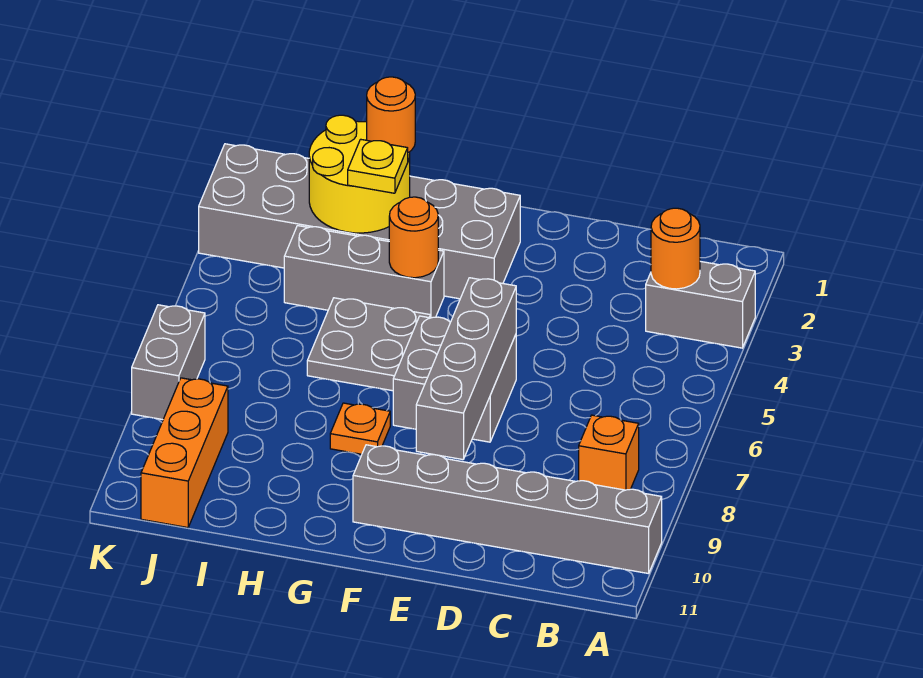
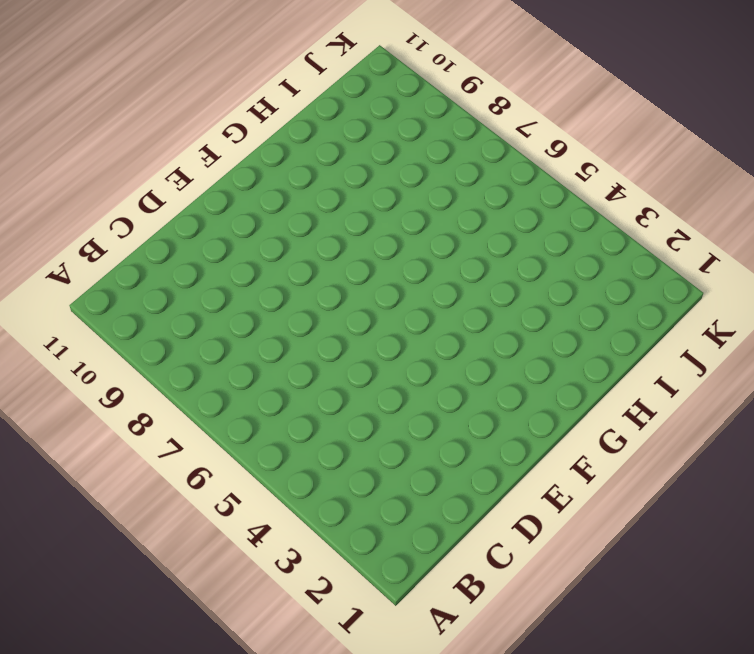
none -> grey brick A3:B3 level 1
none -> grey brick A10:F10 level 1
none -> orange brick B8 level 1

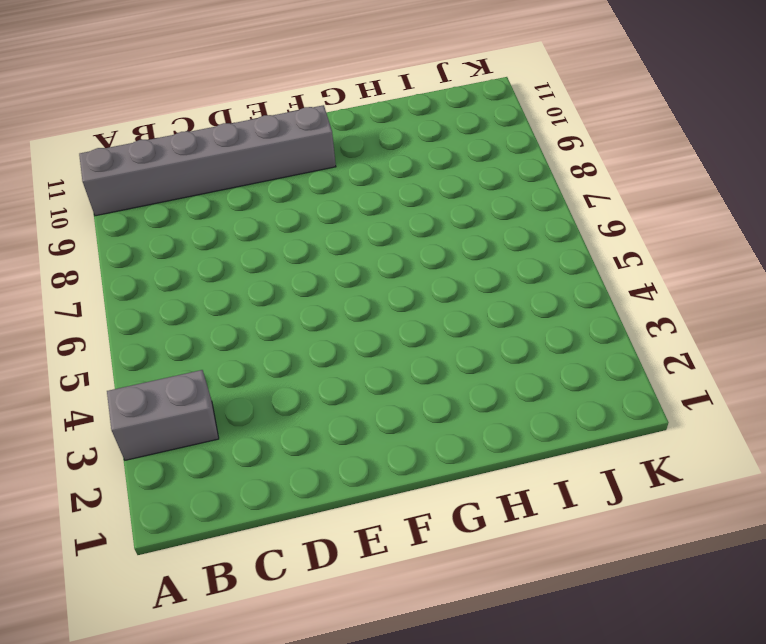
none -> orange brick B8 level 1
none -> grey brick E6:F7 level 1
none -> grey brick F2:K3 level 1

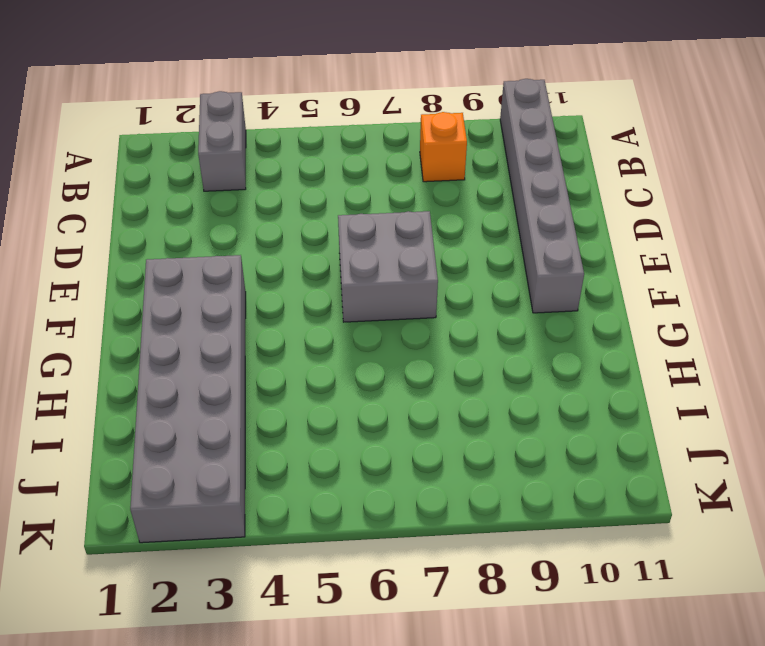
none -> grey brick G4:I4 level 1
none -> grey plate G5:H6 level 1
none -> orange plate G8 level 1

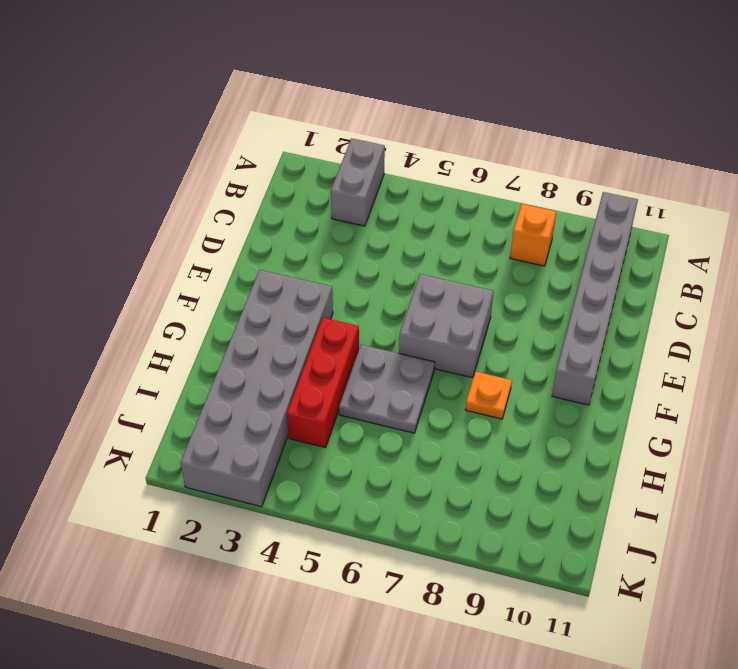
red brick G4:I4 level 1 -> grey brick G4:I4 level 1
none -> orange brick J9:J11 level 1
none -> grey brick K7:K8 level 1
none -> orange round brick B3 level 2

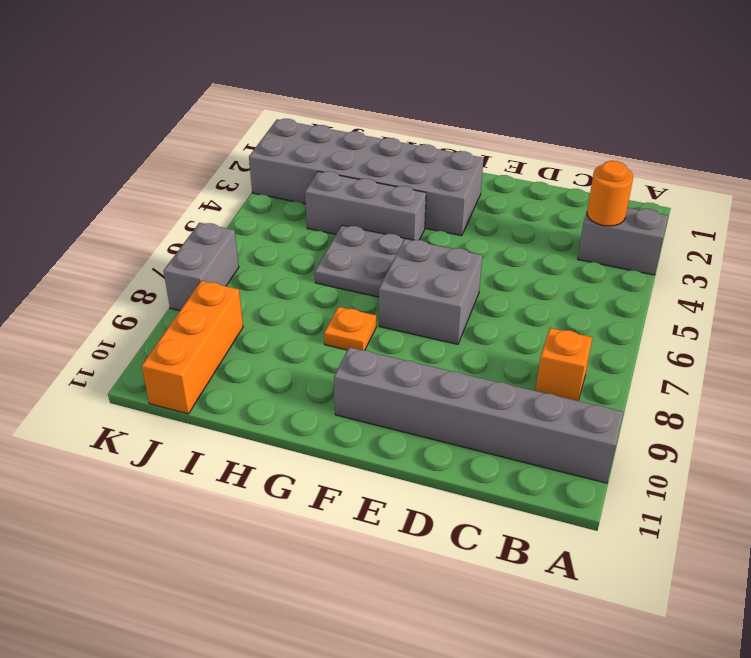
none -> grey brick E6:E9 level 2
none -> orange round brick G4 level 2
none -> yellow round brick H2:I3 level 2

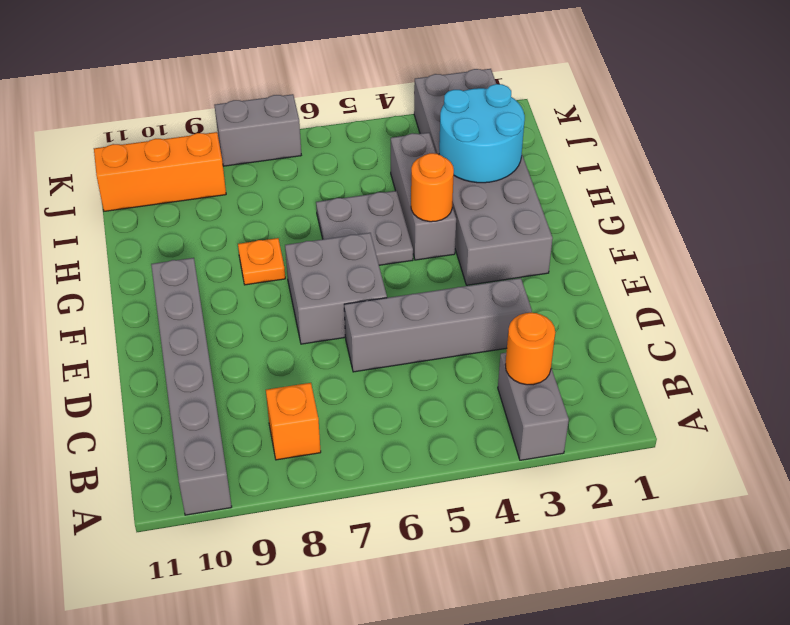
grey brick D3:D6 level 1 -> grey brick E6:E9 level 2
cyan round brick H2:I3 level 2 -> yellow round brick H2:I3 level 2
none -> orange round brick H2 level 3
none -> yellow plate H3 level 3

